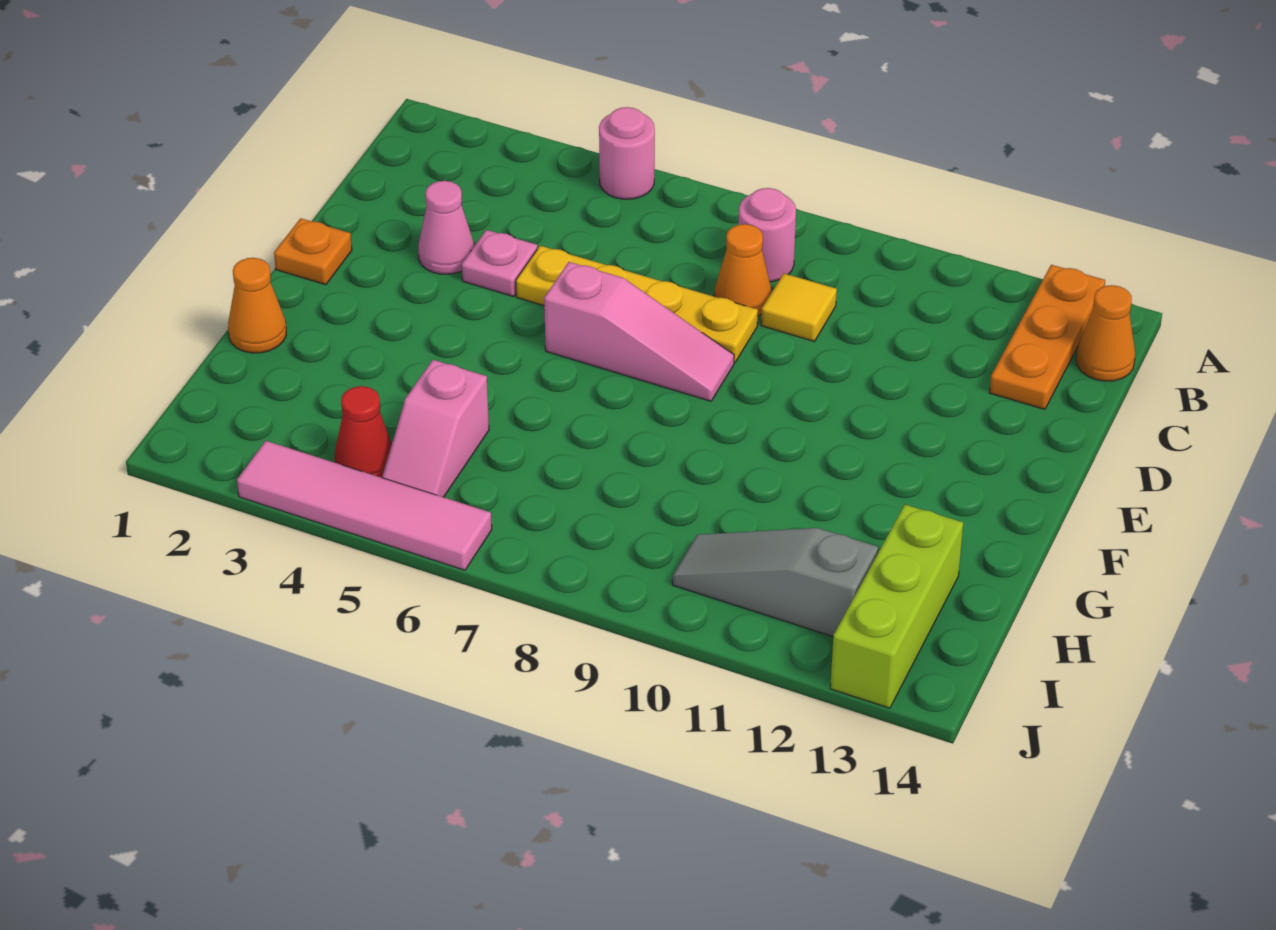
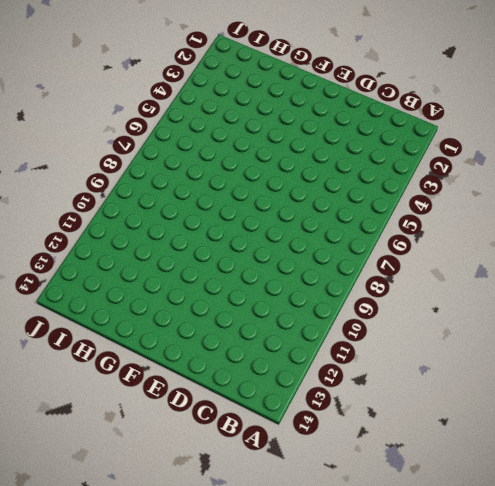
none -> pink round brick A5 level 1
none -> orange plate A13:C13 level 1
none -> pink round brick B8 level 1

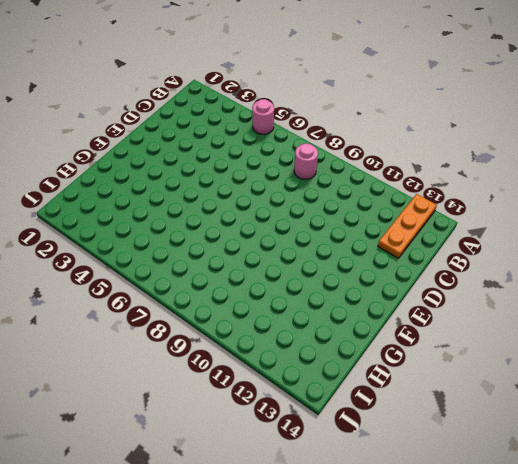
none -> orange cone B14 level 1
none -> orange cone C8 level 1
none -> yellow tile C9 level 1

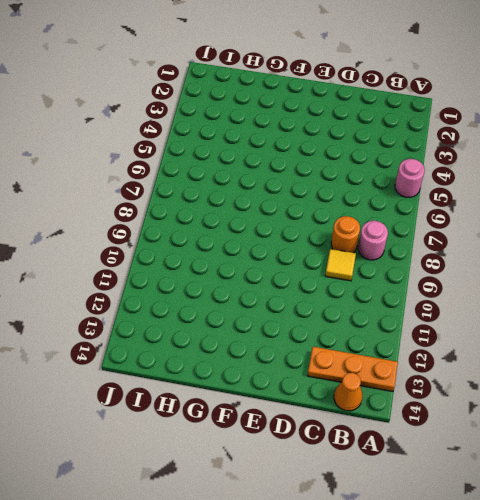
orange round brick C8 level 1 -> orange cone C8 level 1
none -> pink cone D3 level 1
none -> pink plate D4 level 1
none -> yellow plate D5:D8 level 1

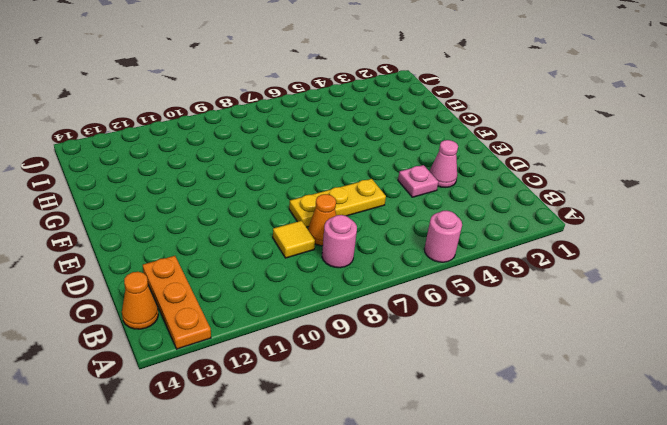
yellow plate D6:D8 level 1 -> yellow plate D5:D8 level 1
none -> orange plate E1 level 1
none -> pink slope E6:E8 level 1 top 6
none -> orange cone G1 level 1

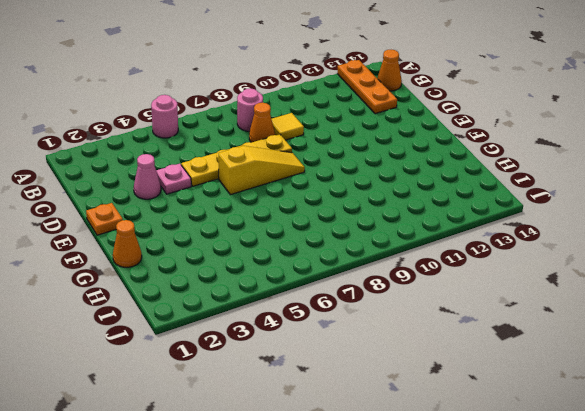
yellow slope E6:E8 level 1 top 6 -> pink slope E6:E8 level 1 top 6
none -> pink slope H5:I5 level 1 top H
none -> lime brick H13:J13 level 1
none -> red cone I4 level 1

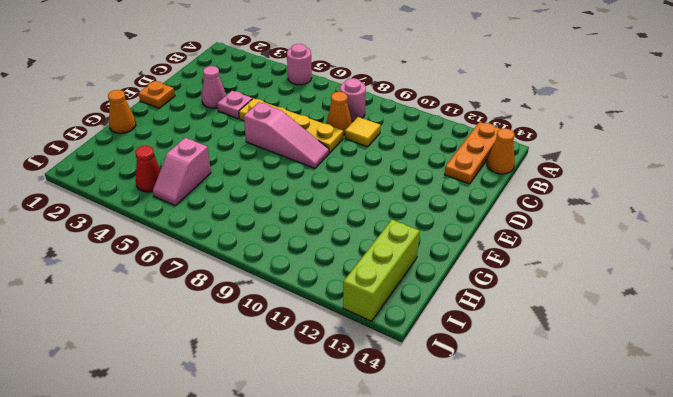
none -> grey slope I10:I12 level 1 top 12
none -> pink tile J3:J6 level 1

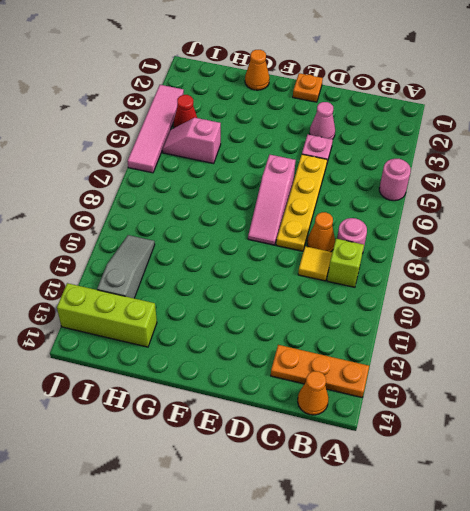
lime brick B9 level 1 -> none

